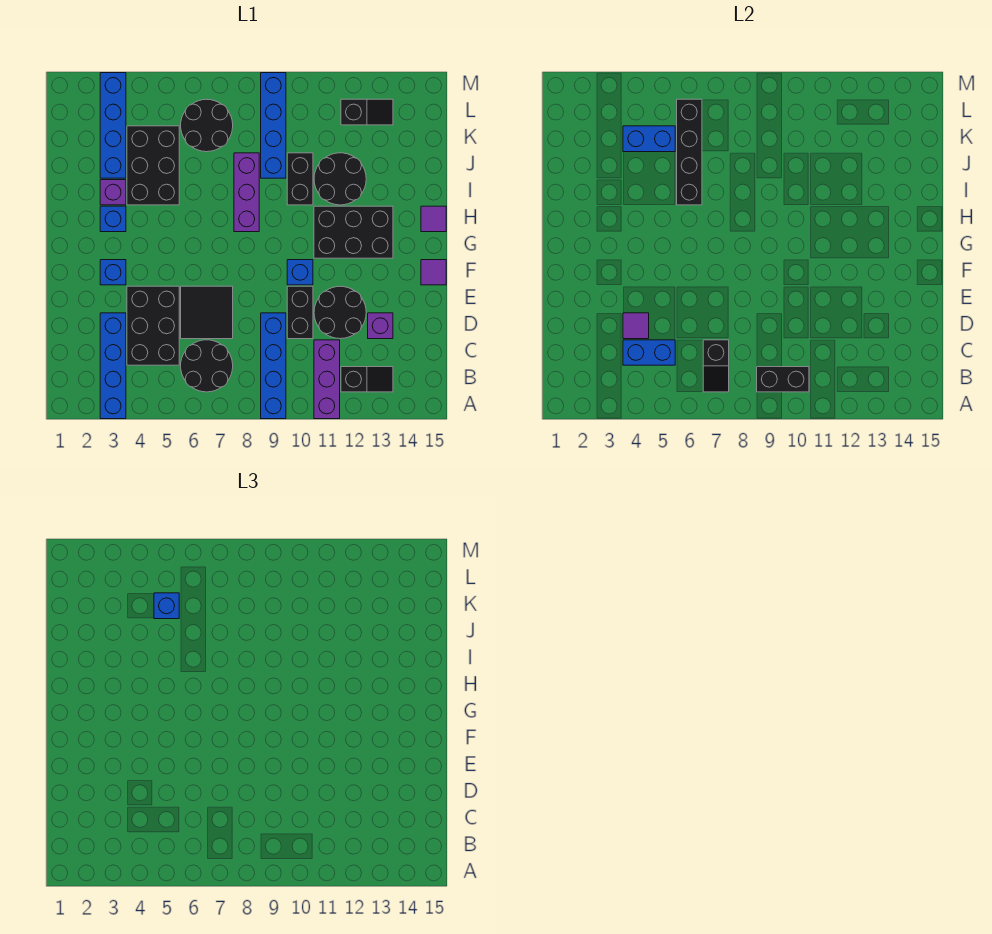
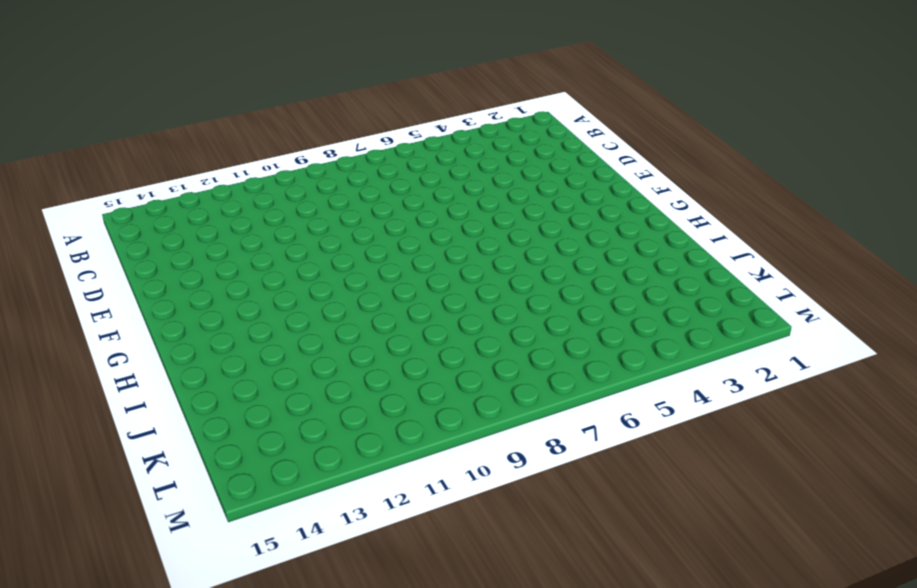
none -> blue brick A3:D3 level 1
none -> blue brick A9:D9 level 1
none -> purple brick A11:C11 level 1
none -> black round brick B6:C7 level 1

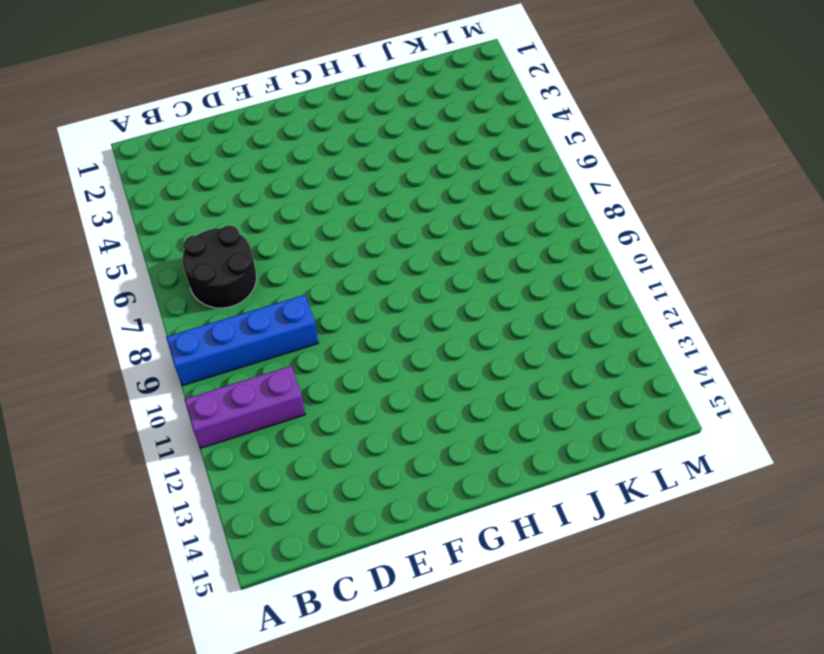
none -> blue brick A3:D3 level 1
none -> black slope B12:B13 level 1 top 12
none -> black brick C4:E5 level 1
none -> black tile D6:E7 level 1

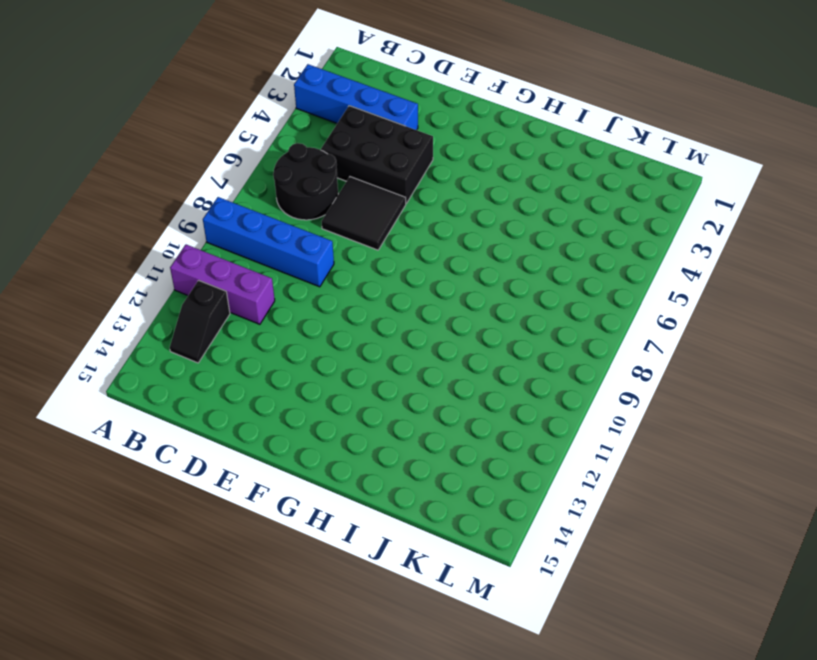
none -> black brick D10:E10 level 1
none -> black round brick D11:E12 level 1
none -> purple brick D13 level 1
none -> blue brick F3 level 1

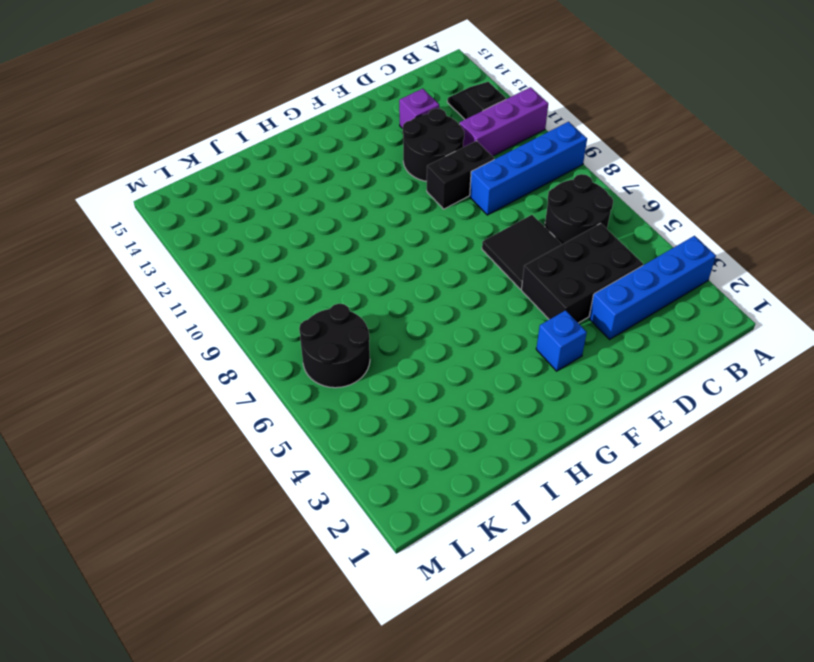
none -> blue brick F10 level 1
none -> purple tile F15 level 1
none -> black brick G11:H13 level 1
none -> blue brick H3 level 1

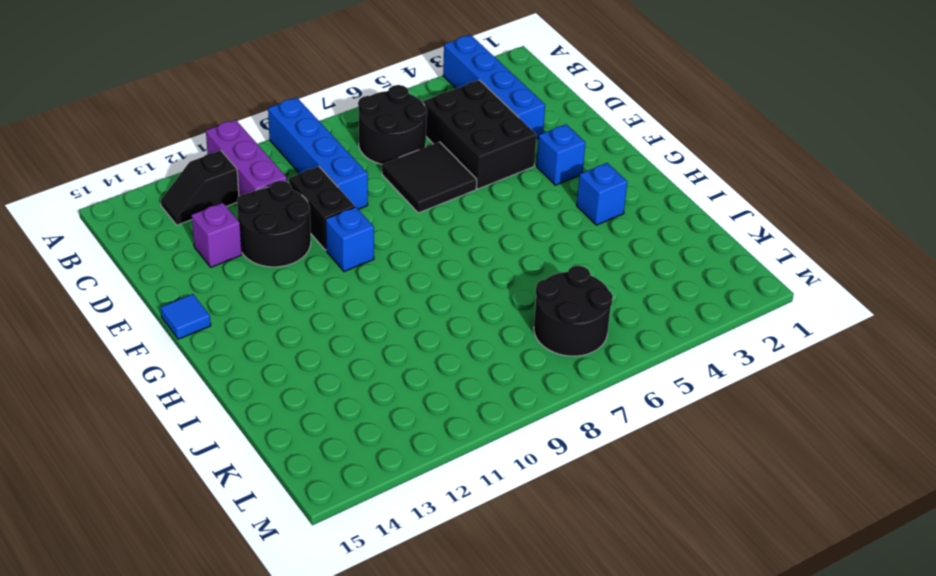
blue tile F15 level 1 -> purple tile F15 level 1
none -> black brick G11:H13 level 1
none -> purple brick H8:J8 level 1
none -> purple tile H15 level 1
none -> purple brick I3 level 1

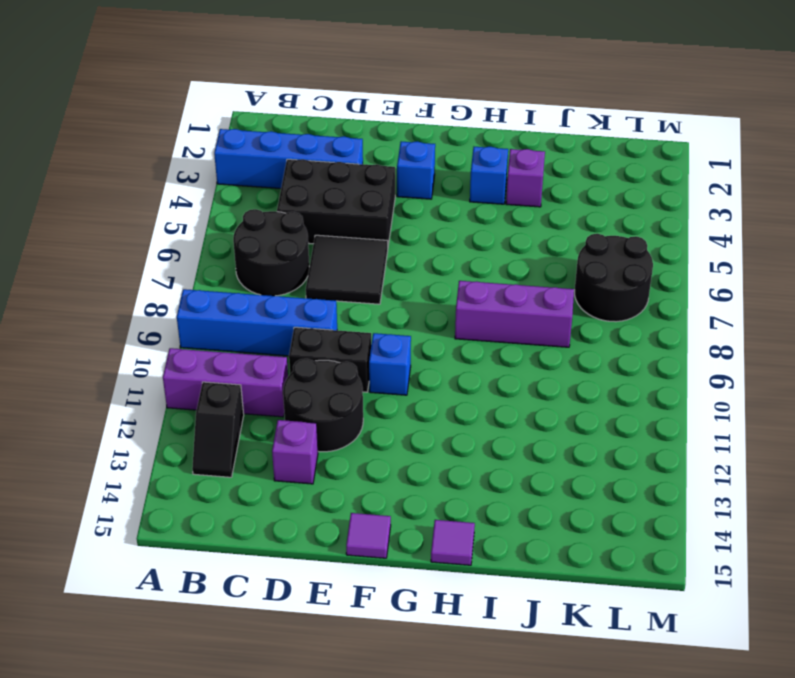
none -> black brick G11:H13 level 1
none -> black brick I4:K5 level 1
none -> black brick I10:J10 level 1
none -> black round brick I11:J12 level 1

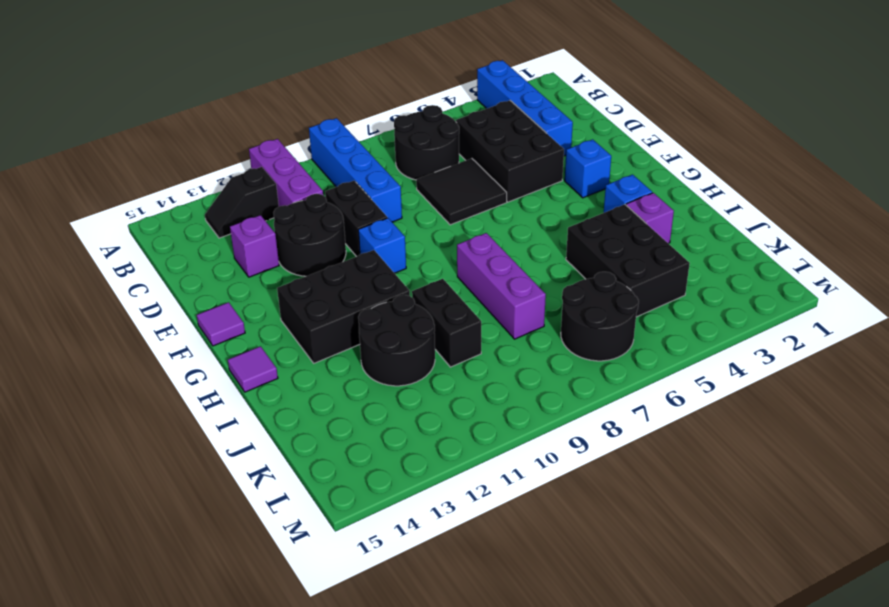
none -> blue brick J3:M3 level 1
none -> blue brick J9:M9 level 1
none -> black slope L12:L13 level 1 top 12
none -> black slope B7:C7 level 2 top C

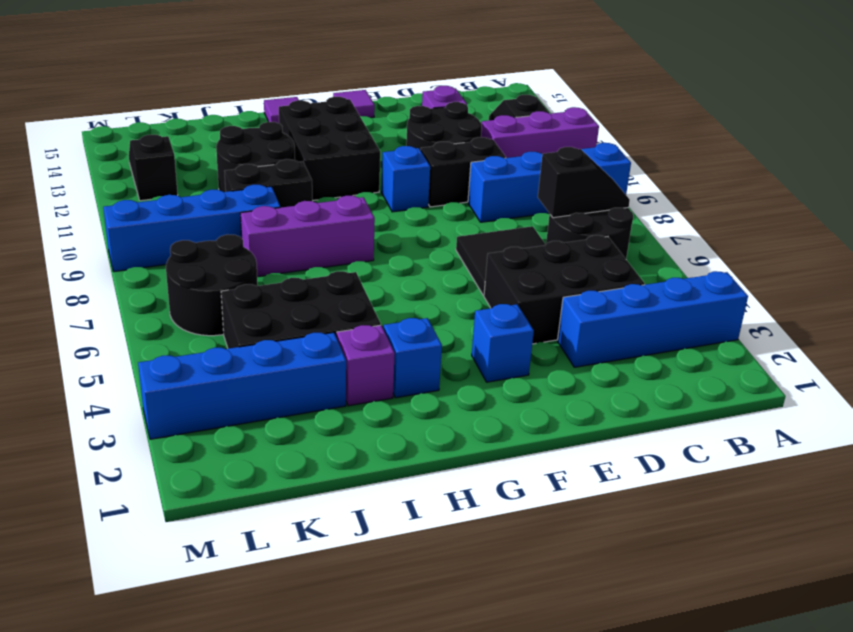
none -> black brick B9:B10 level 2
none -> blue brick C4:C5 level 2
none -> purple tile D4 level 2
none -> black brick I6:L6 level 2

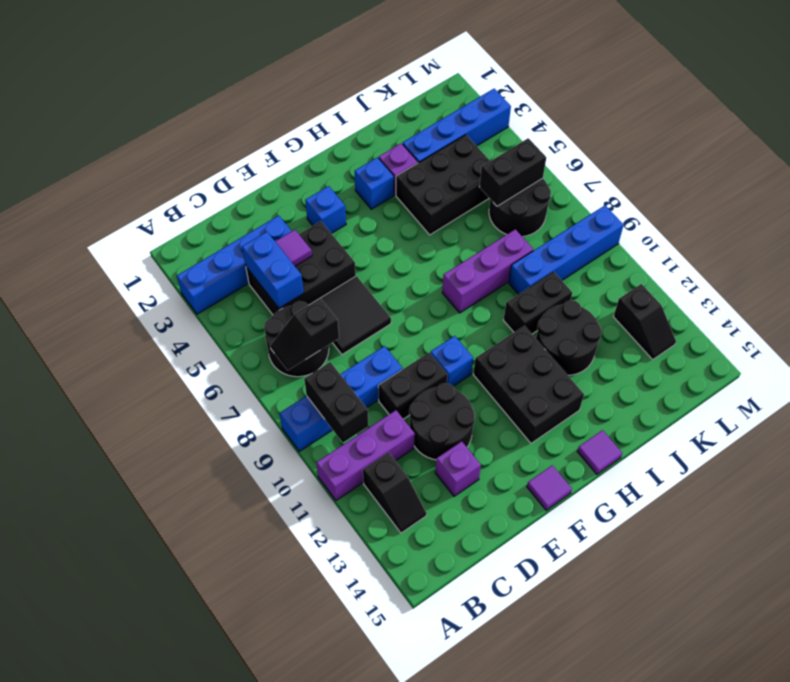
black brick K6:L6 level 2 -> black brick I6:L6 level 2
none -> blue brick K4:K5 level 2
none -> blue brick K5 level 3

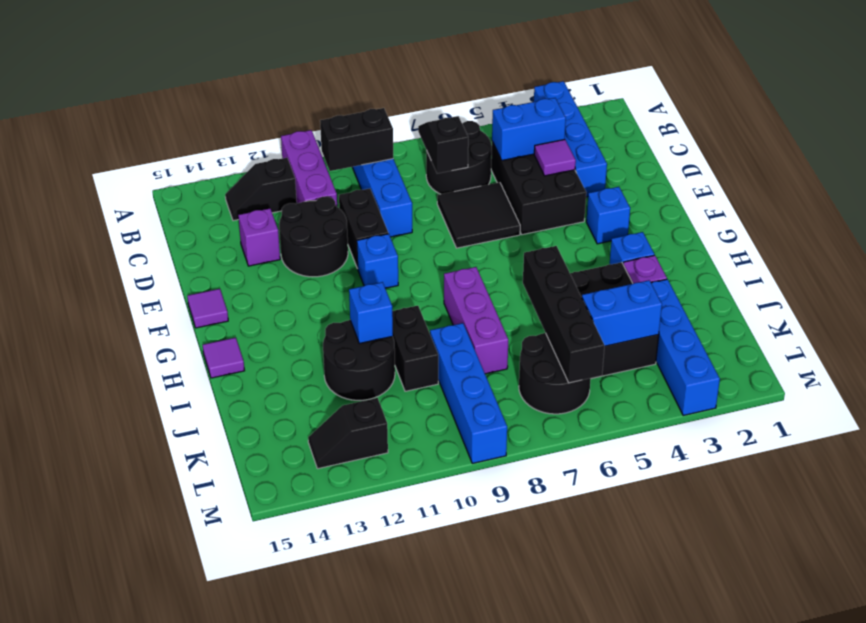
blue brick I11 level 2 -> blue brick K5 level 3
none -> black brick G11:H13 level 1

